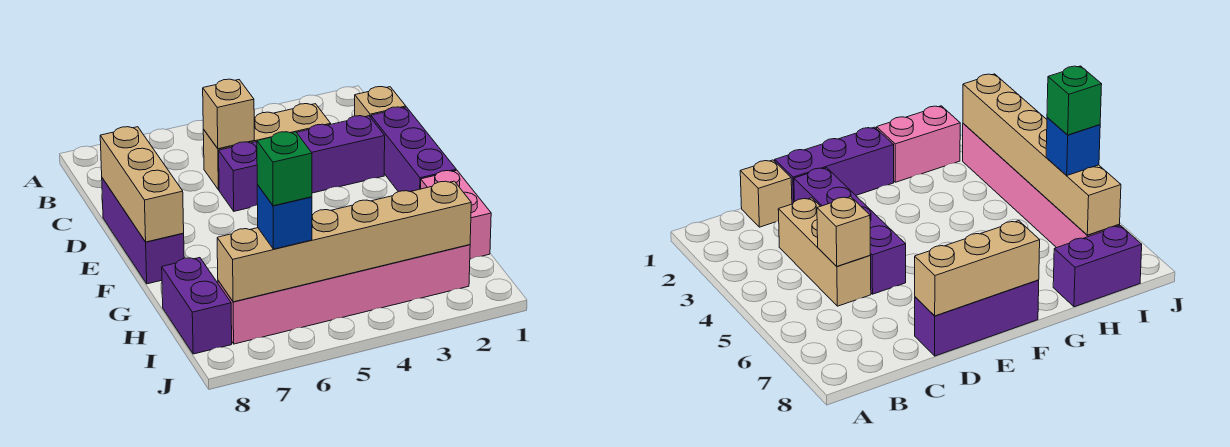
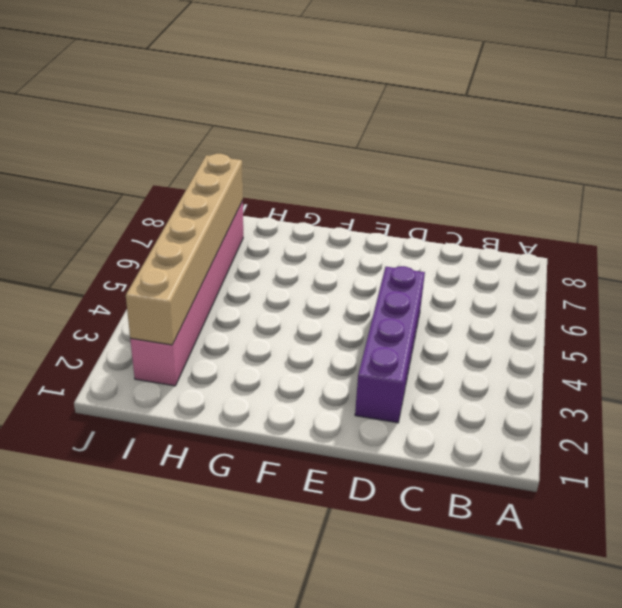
none -> tan brick C1 level 1
none -> tan brick C3:C5 level 1
none -> purple brick D1:F1 level 1

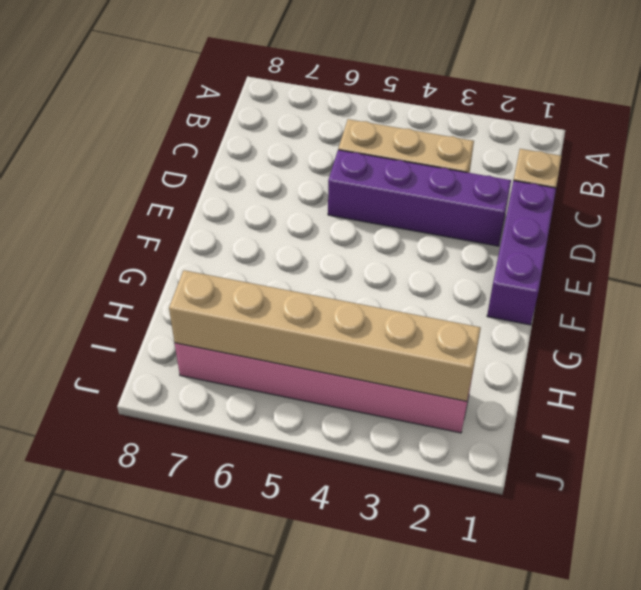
none -> purple brick D8:F8 level 1
none -> pink brick G1:H1 level 1
none -> purple brick H8:I8 level 1

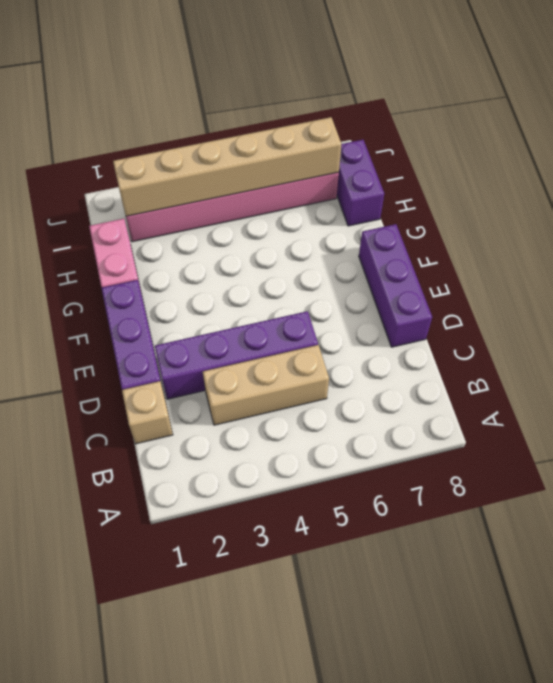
none -> tan brick C5 level 2
none -> tan brick D8:F8 level 2
none -> blue brick I6 level 3

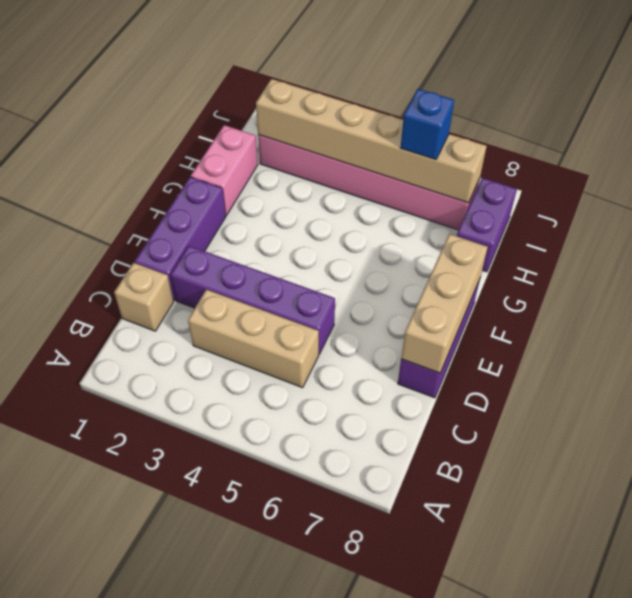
none -> tan brick C5 level 2
none -> green brick I6 level 4

